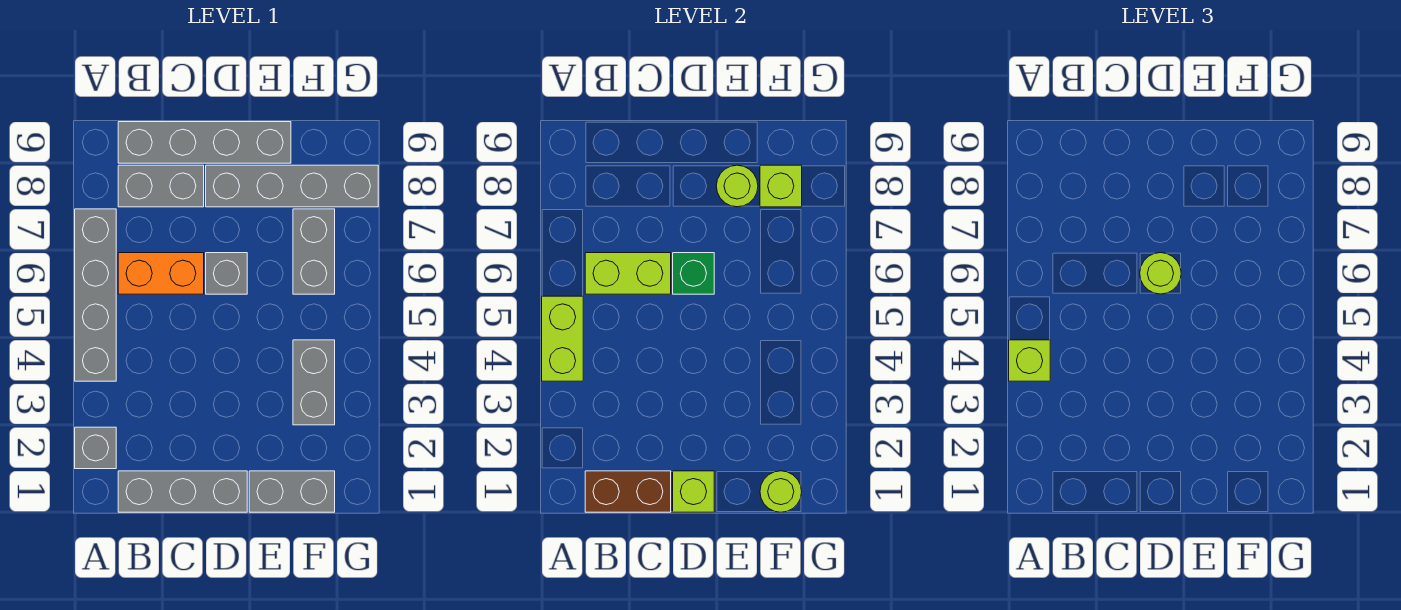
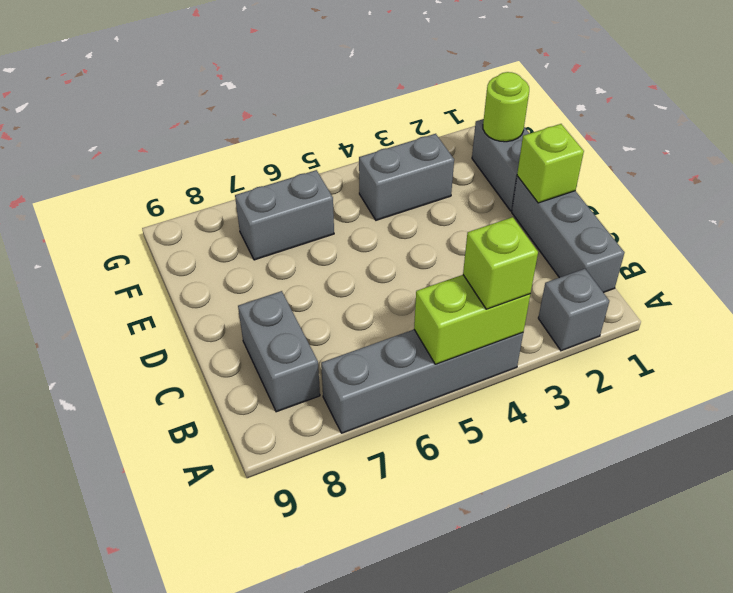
none -> orange brick B6:C6 level 1
none -> grey brick B9:E9 level 1
none -> grey brick D6 level 1

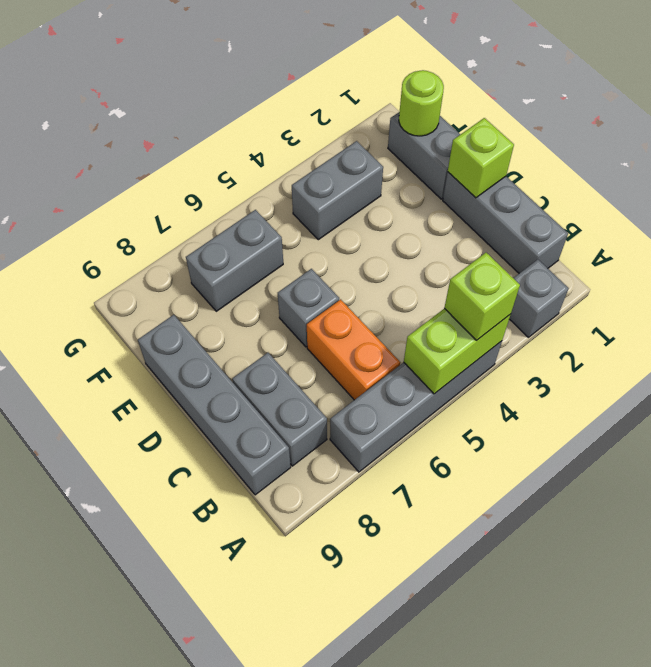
none -> grey brick D8:G8 level 1
none -> brown brick B1:C1 level 2
none -> lime brick B6:C6 level 2

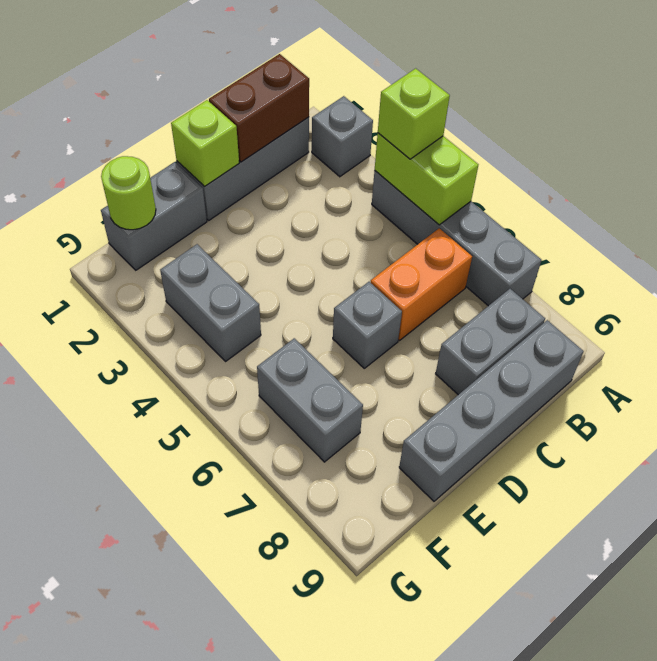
none -> grey brick D8:G8 level 1
none -> lime brick B6:C6 level 2
none -> green brick D6 level 2

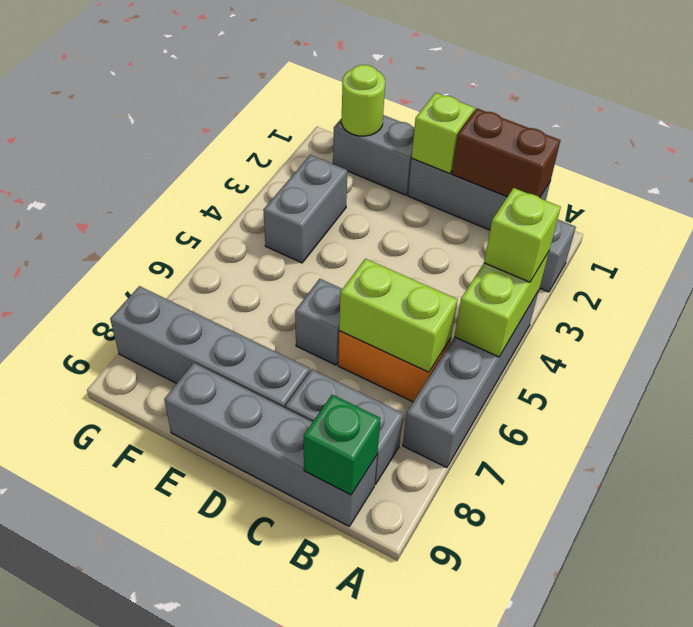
green brick B9 level 2 -> green brick D6 level 2
none -> grey brick F6:F7 level 1
none -> lime round brick E8 level 2
none -> lime brick F8 level 2

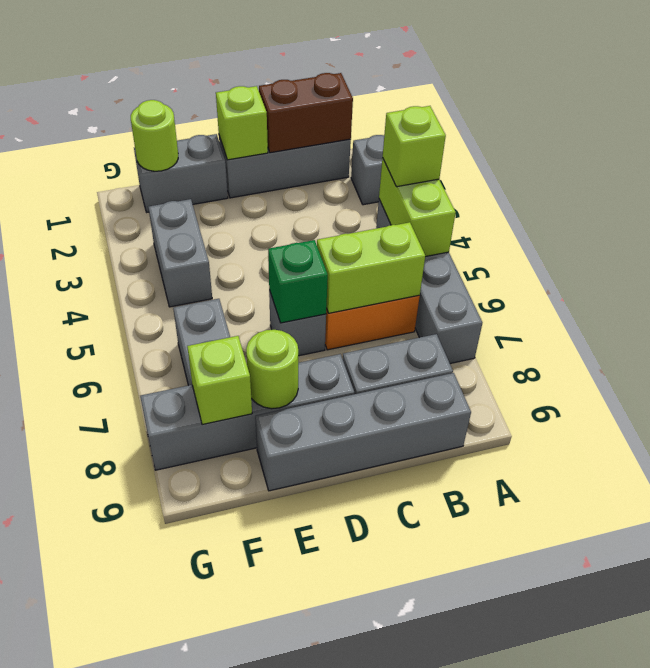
none -> lime round brick D6 level 3

